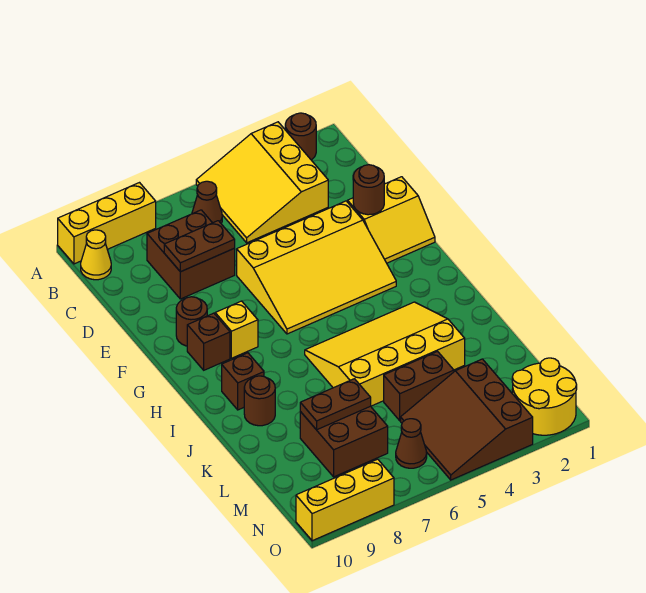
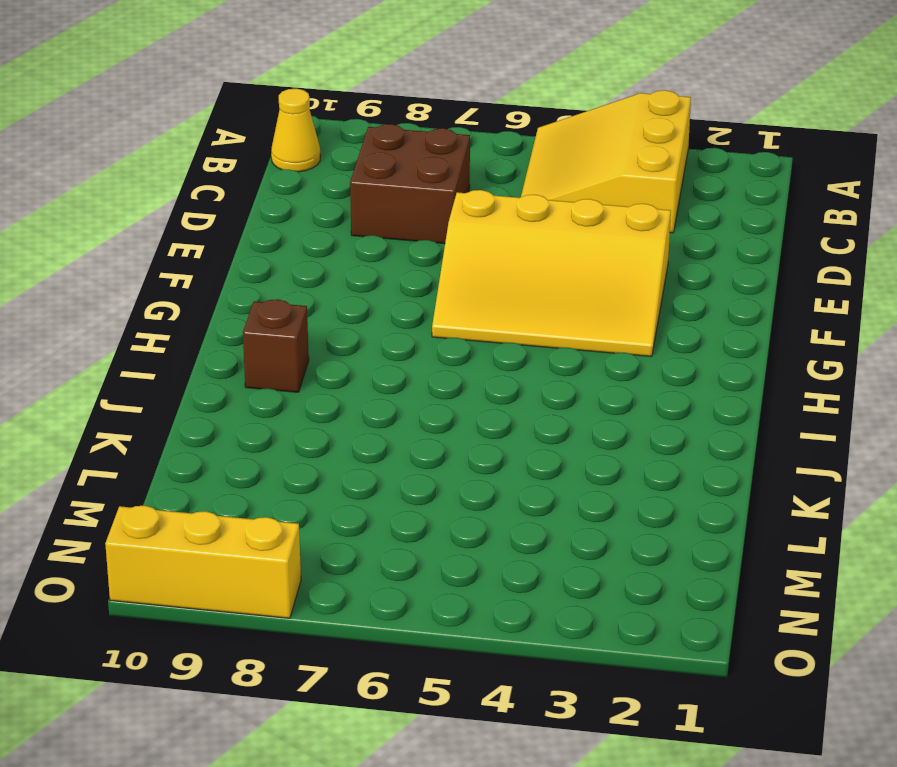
none -> brown round brick A2 level 1
none -> yellow brick A8:A10 level 1
none -> brown cone B6 level 1

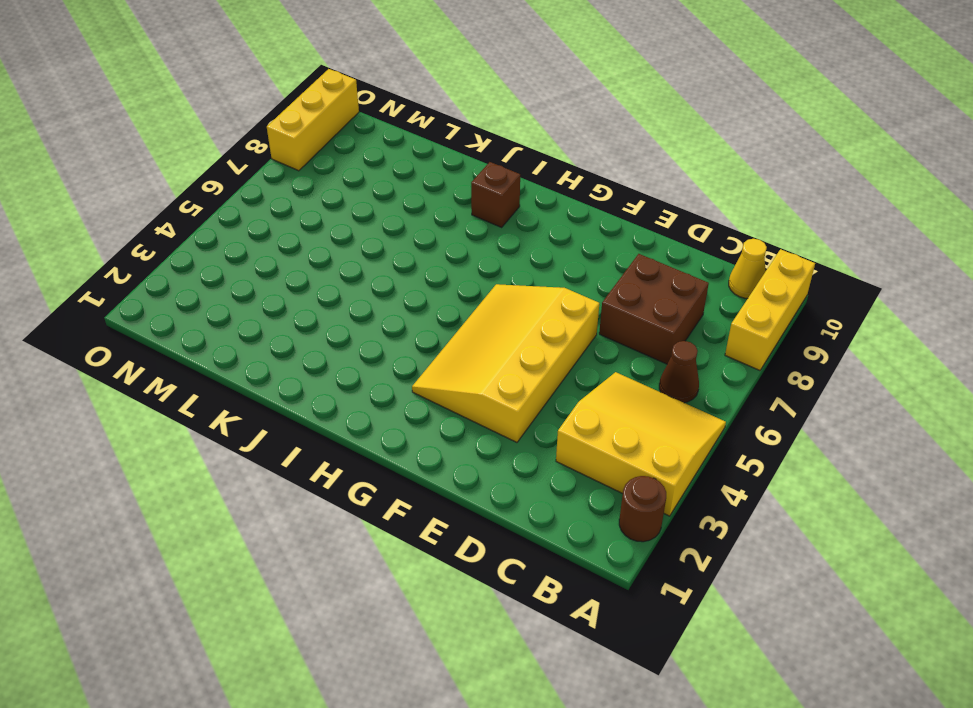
none -> yellow slope E1:F2 level 1 top E
none -> brown round brick F9 level 1
none -> yellow brick G8 level 1

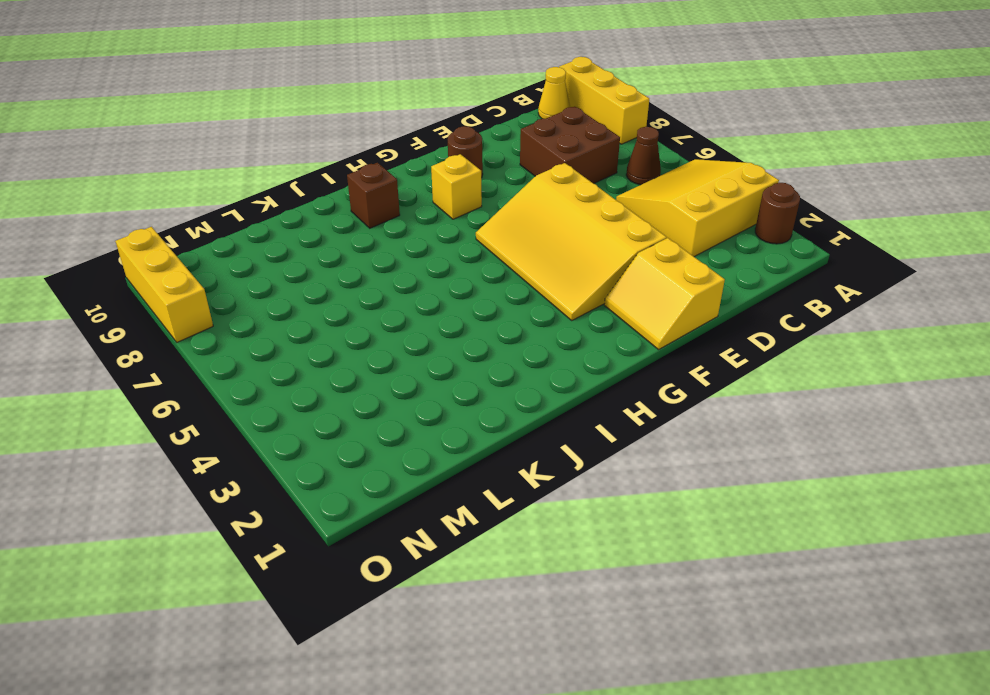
none -> brown brick G9 level 1
none -> yellow slope I3:K6 level 1 top K
none -> brown round brick J9 level 1

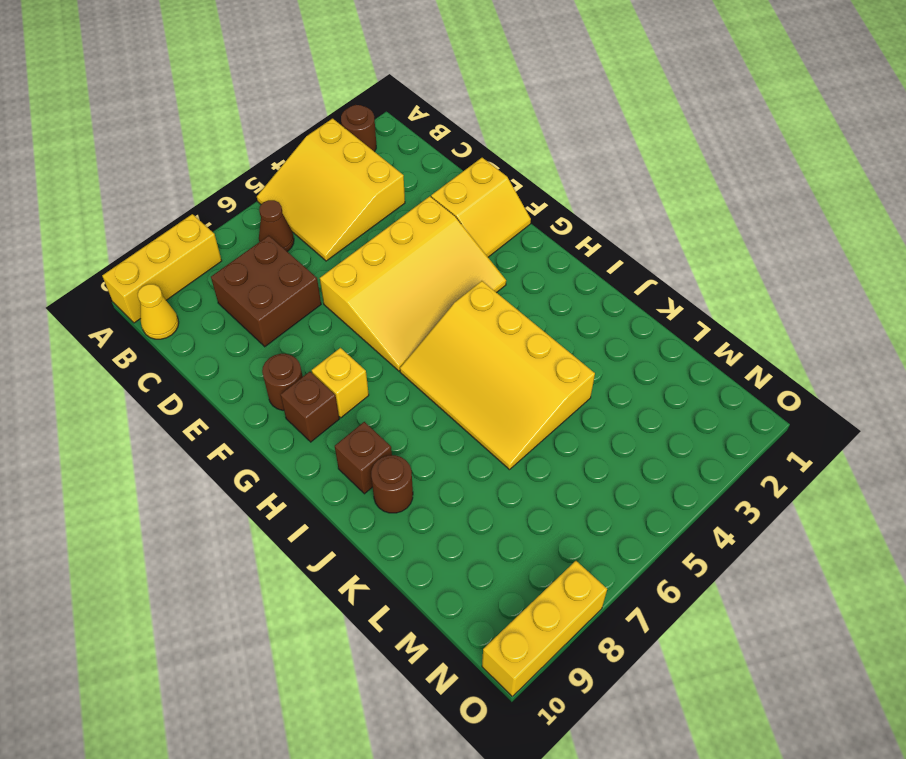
yellow slope H4:K6 level 1 top 4 -> yellow slope I3:K6 level 1 top K
none -> brown brick L4:L5 level 1
none -> brown brick L7:M8 level 1
none -> brown slope M3:O5 level 1 top 3

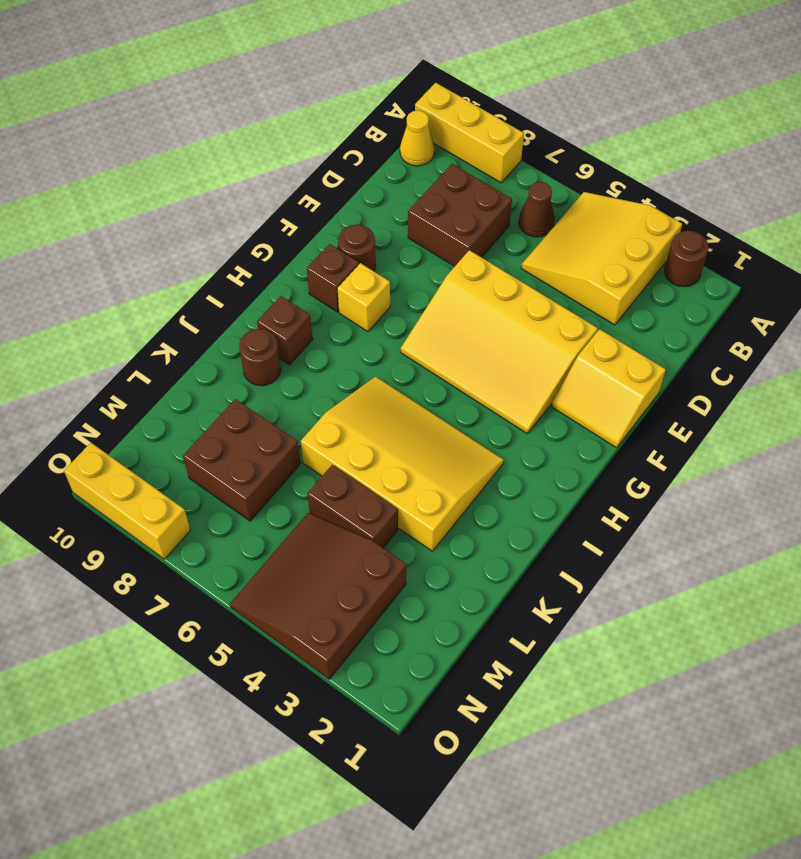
none -> yellow round brick N1:O2 level 1
none -> brown cone N6 level 1
none -> brown plate D7:D8 level 2

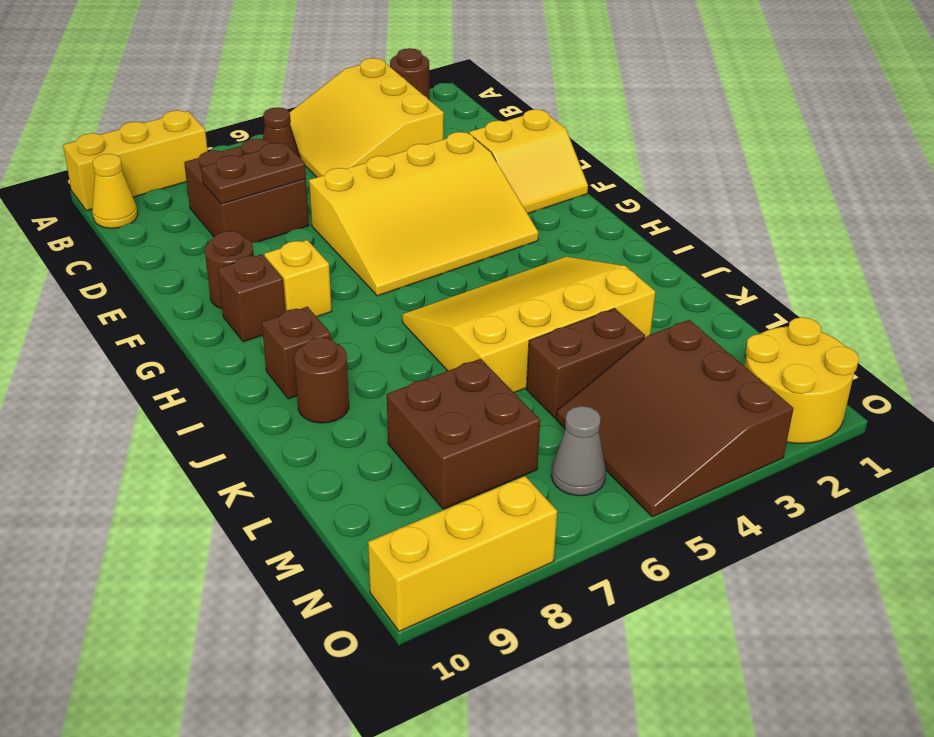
grey cone N6 level 1 -> brown cone N6 level 1
none -> brown round brick E2 level 2
none -> brown plate L7:L8 level 2

